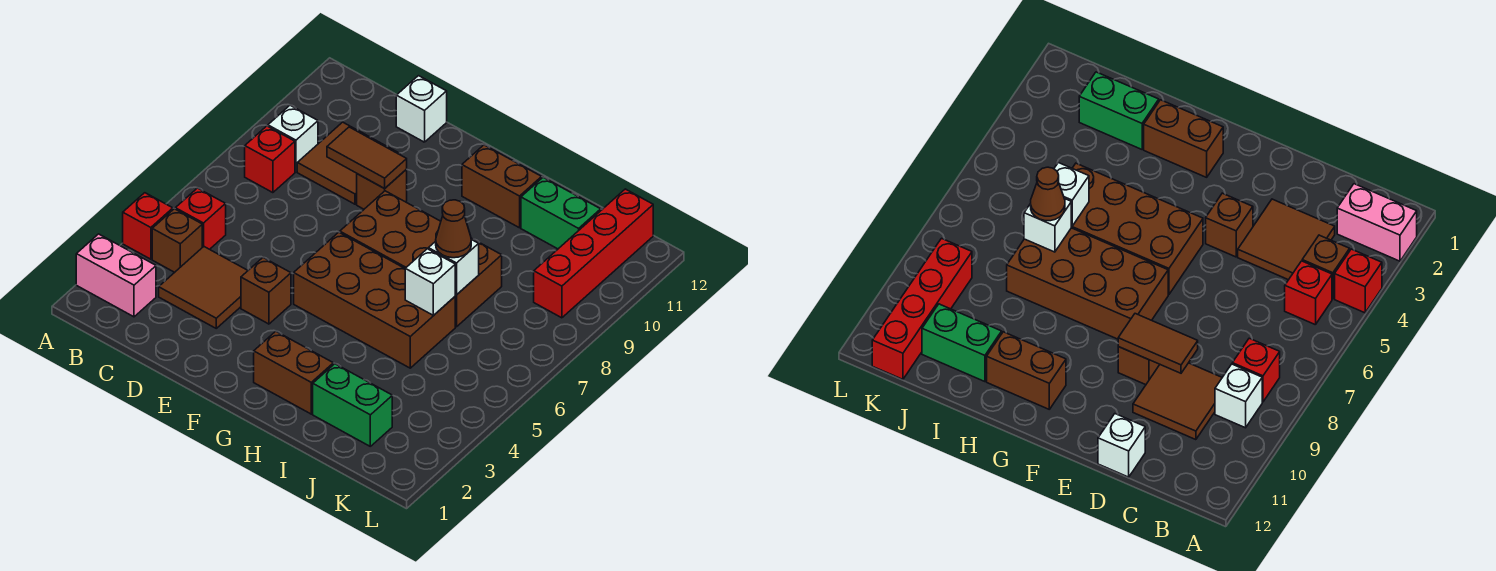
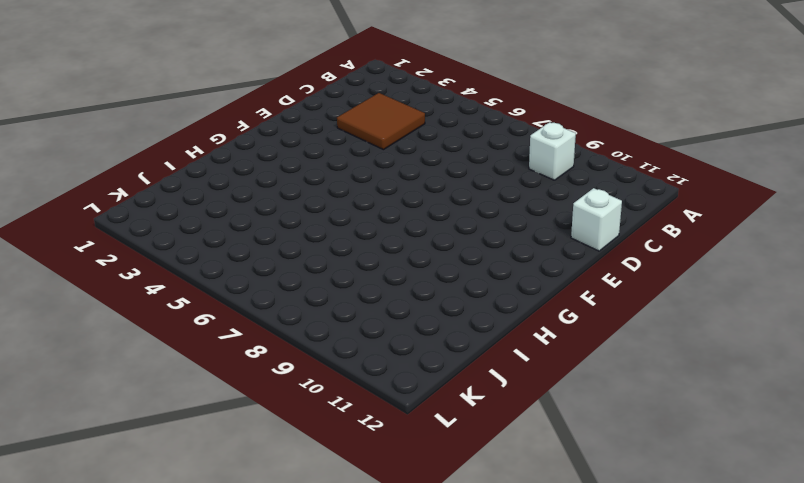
none -> pink brick A2:B2 level 1
none -> red brick A4 level 1
none -> brown brick B4 level 1

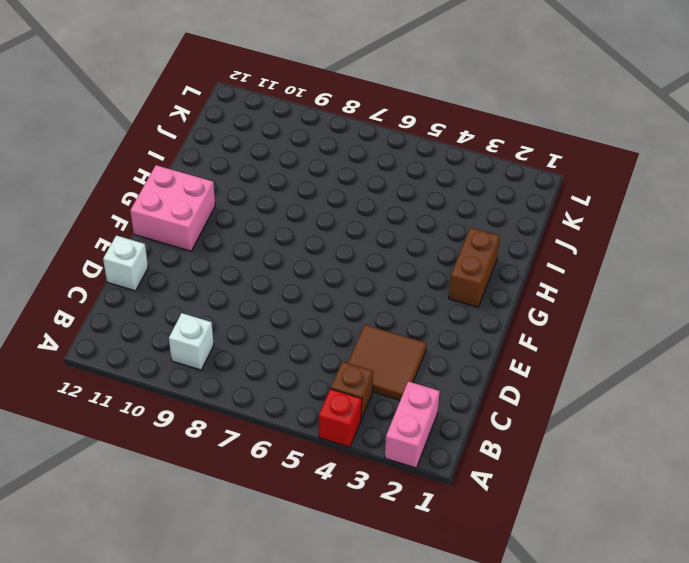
pink brick F11:G12 level 1 -> brown brick G11:H11 level 1
none -> red brick B5 level 1
none -> red brick B8 level 1
none -> brown tile C9:D10 level 1

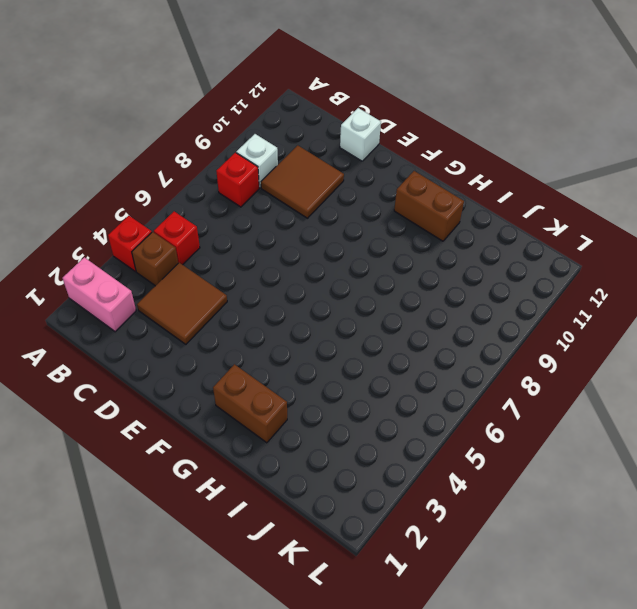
none -> brown brick E4 level 1
none -> brown brick E9 level 1
none -> brown brick F5:I6 level 1

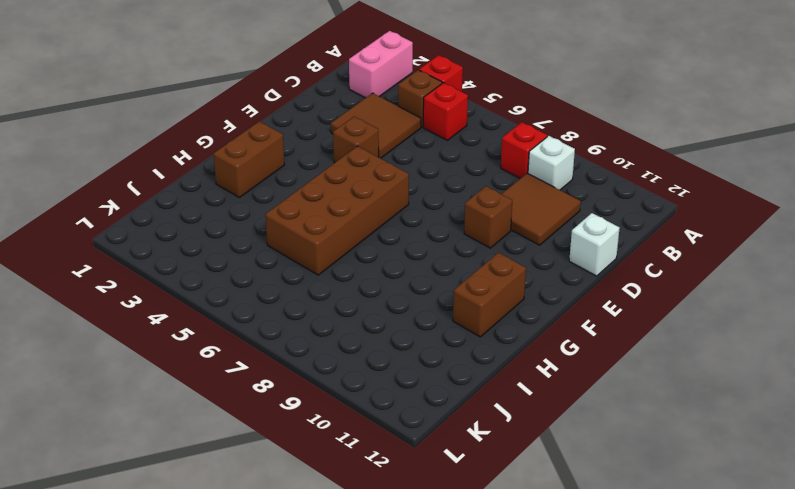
none -> brown brick F7:I8 level 1
none -> green brick I2:J2 level 1
none -> green brick I11:J11 level 1

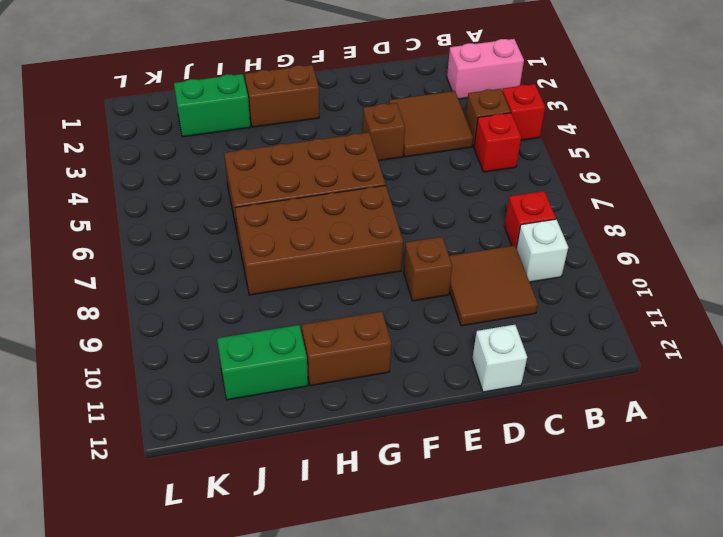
none -> red brick K9:K12 level 1
none -> brown tile D9:E9 level 2
none -> white brick I6 level 2

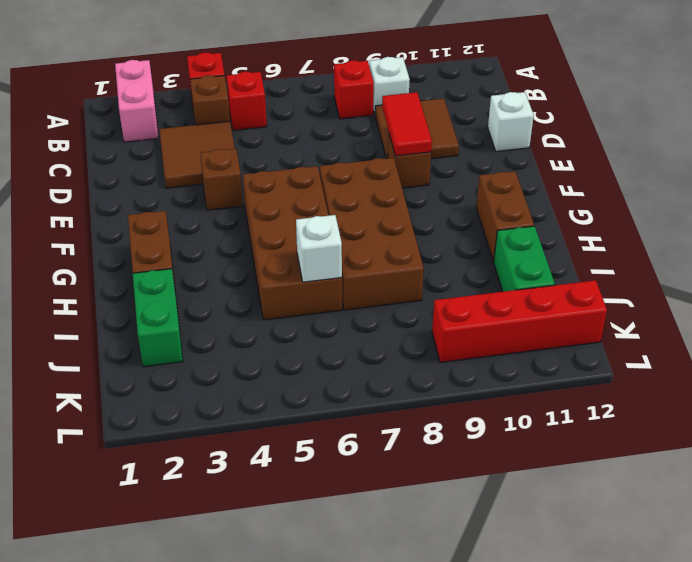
red tile D9:E9 level 2 -> brown tile D9:E9 level 2
none -> white brick I7 level 2
none -> brown cone I7 level 3

